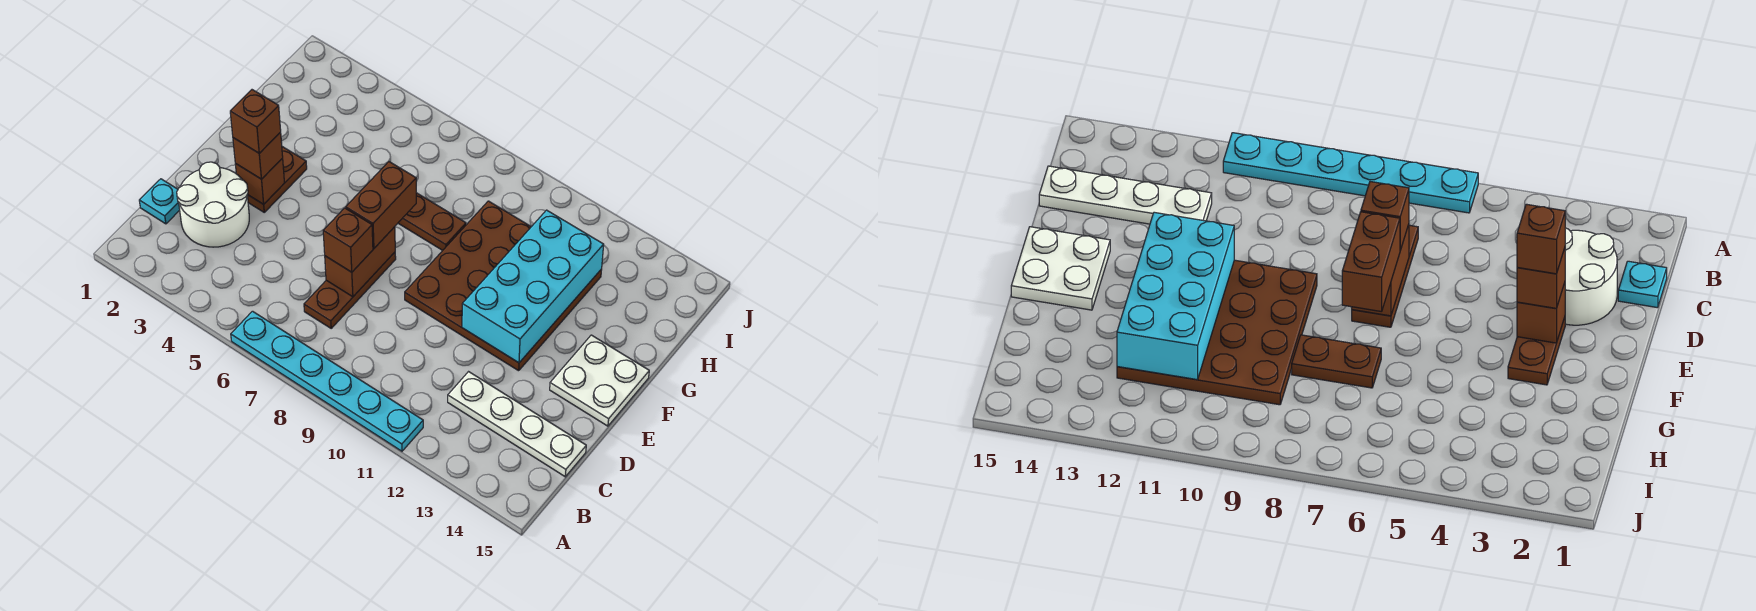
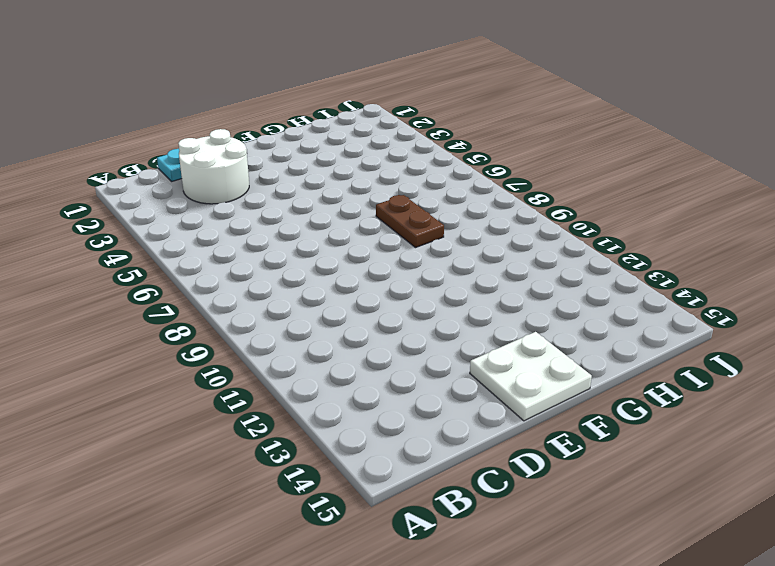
none -> cyan plate A6:A11 level 1
none -> brown plate C7:E7 level 1
none -> white plate C12:C15 level 1

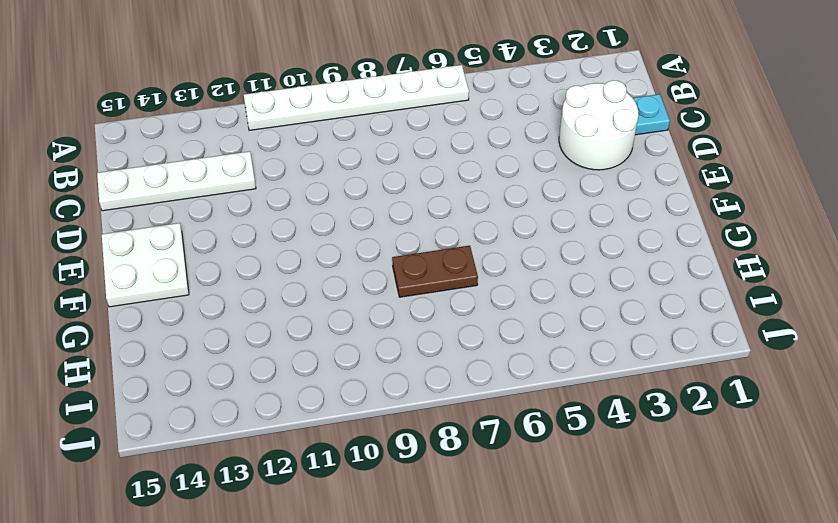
white plate A6:A11 level 1 -> cyan plate A6:A11 level 1
none -> brown plate C7:E7 level 1
none -> brown plate E3:F3 level 1
none -> brown plate E9:H12 level 1

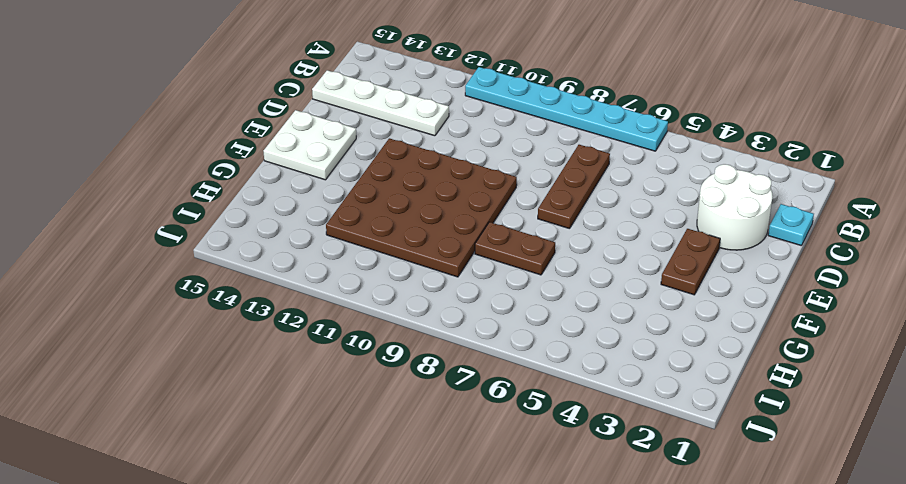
none -> brown brick D7:E7 level 2
none -> brown brick E3 level 2
none -> cyan brick E11:H12 level 2

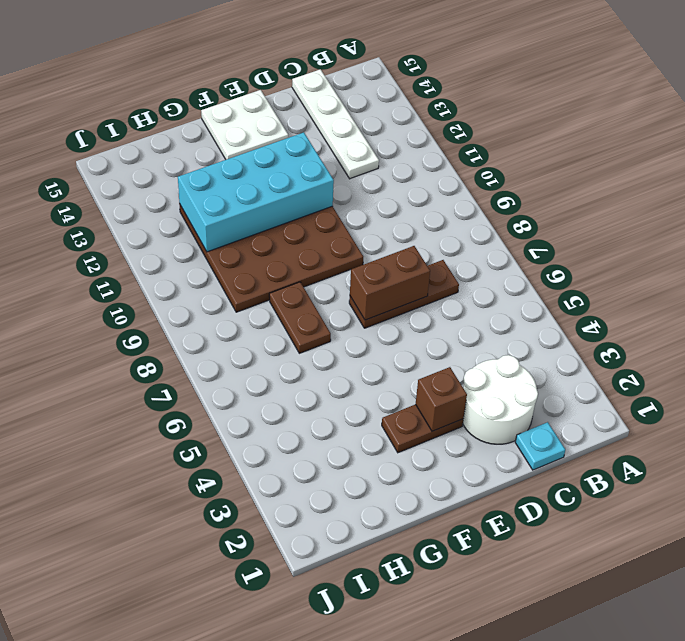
none -> cyan plate A6:A11 level 1
none -> brown brick D7 level 3
none -> brown brick E3 level 3

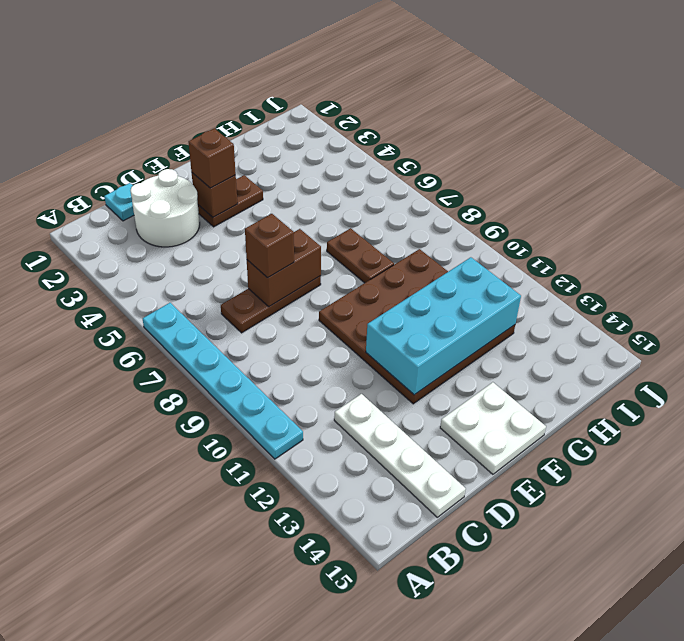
none -> brown brick E7:F7 level 3
none -> brown brick E3 level 4

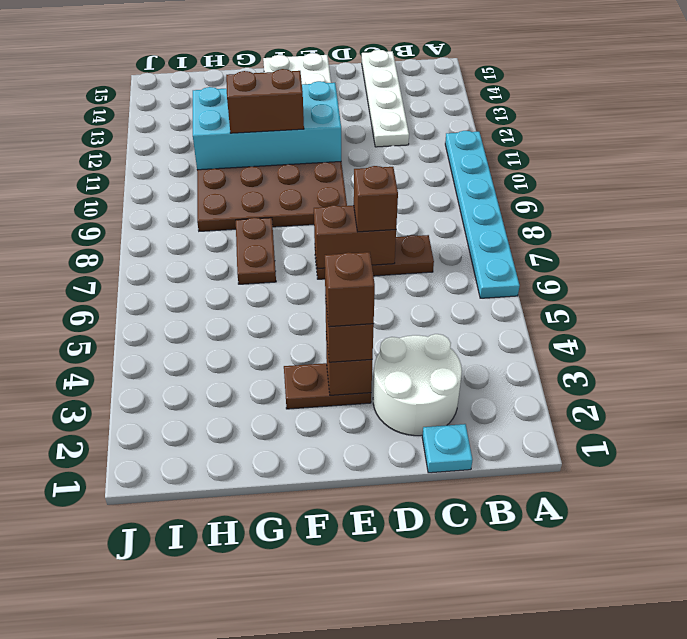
brown brick F11:G11 level 3 -> brown brick E7:F7 level 3

